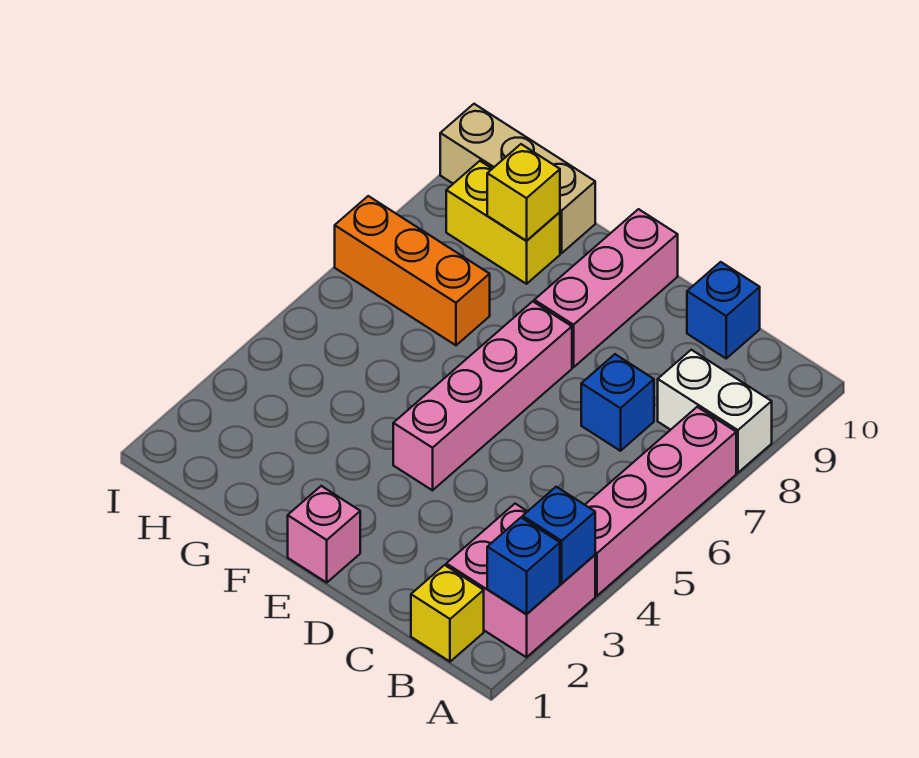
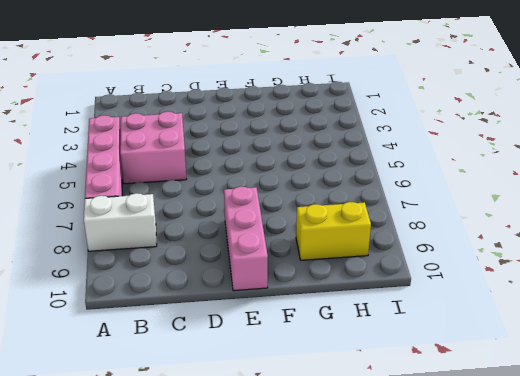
pink brick B4:C5 level 1 -> pink brick A2:B3 level 1
none -> yellow brick B1 level 1
none -> blue brick C7 level 1
none -> blue brick C10 level 1

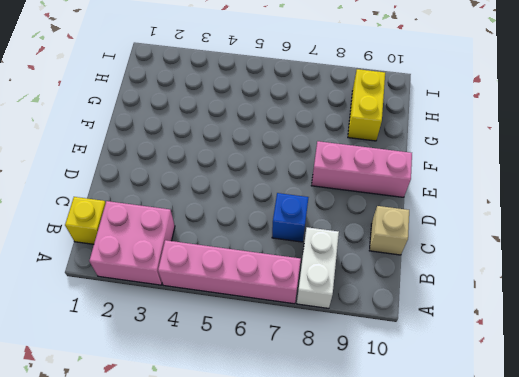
tan brick C10 level 1 -> blue brick C10 level 1
none -> pink brick E1 level 1
none -> pink brick E4:E7 level 1
none -> orange brick G7:I7 level 1

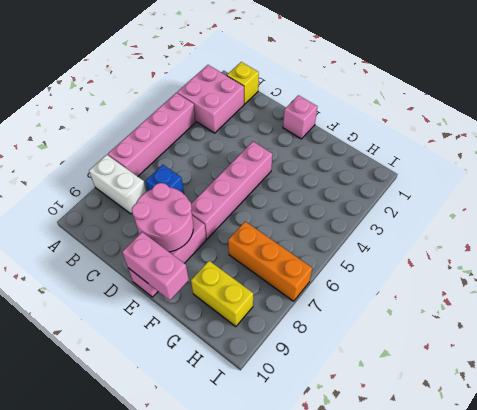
pink round brick D8:E9 level 2 -> none
pink brick E10:F10 level 2 -> none
none -> blue brick C10 level 1
none -> tan brick G10:I10 level 1
none -> blue brick A2 level 2

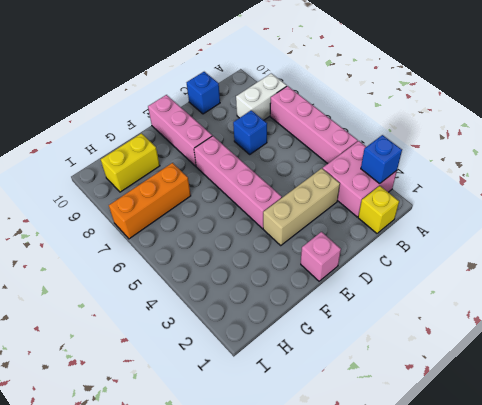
tan brick C3:E3 level 1 -> tan brick G10:I10 level 1
none -> blue brick A3 level 2
none -> yellow brick G9 level 2

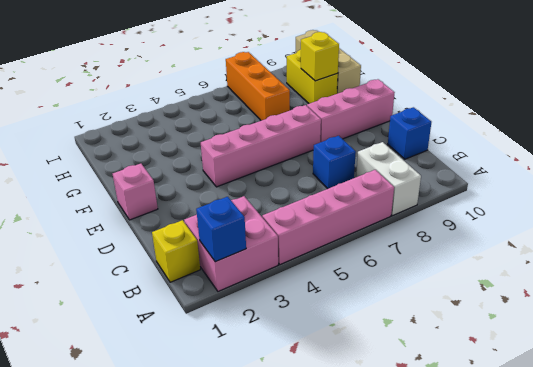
none -> blue brick A3 level 2

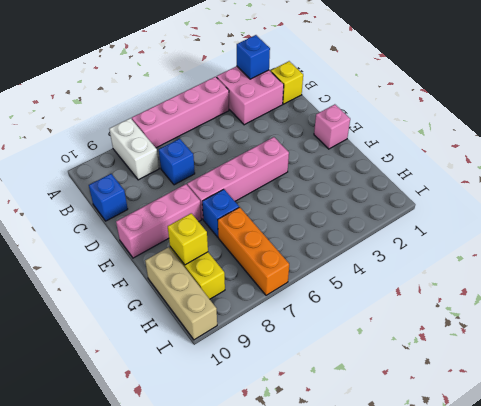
blue brick F7 level 1 -> blue brick A3 level 2

